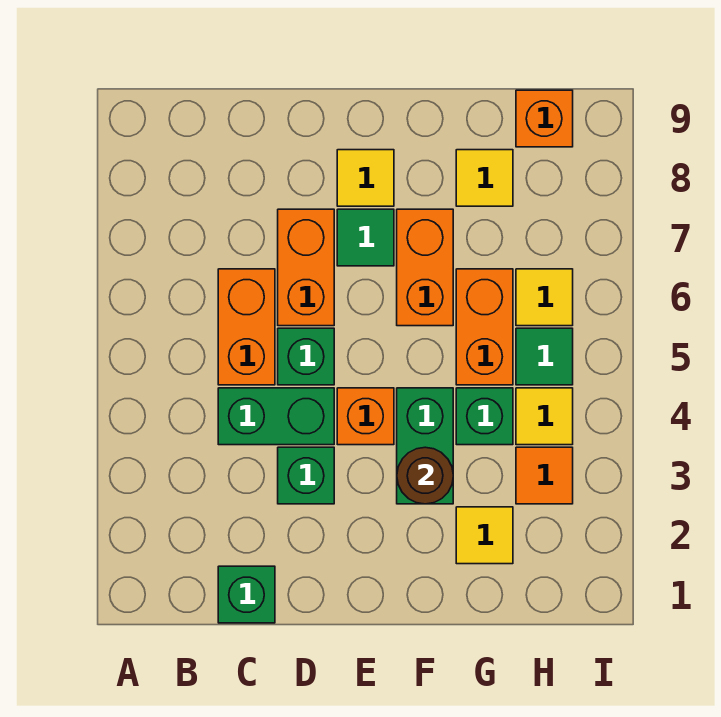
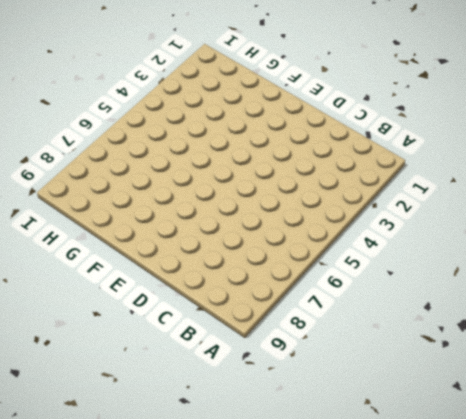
none -> green brick C1 level 1
none -> green brick C4:D4 level 1
none -> orange brick C5:C6 level 1

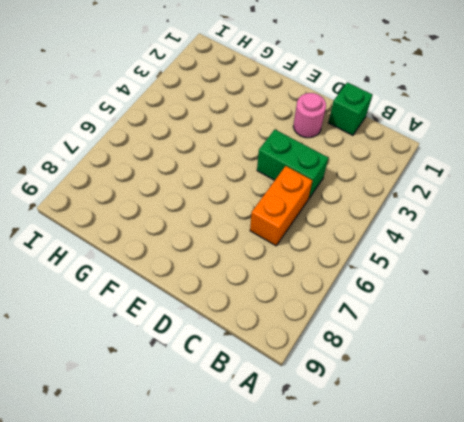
pink round brick D2 level 1 -> none
none -> green brick D3 level 1
none -> green brick D5 level 1
none -> orange brick D6:D7 level 1

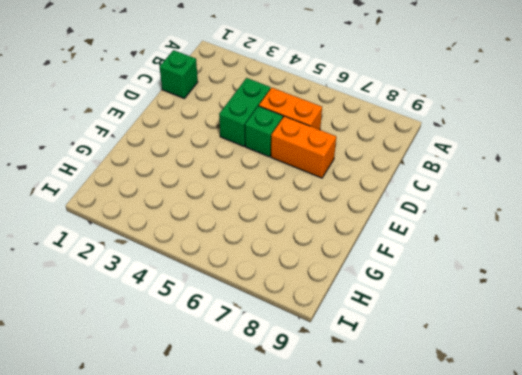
none -> green brick D3 level 1
none -> orange brick E4 level 1
none -> green tile E7 level 1

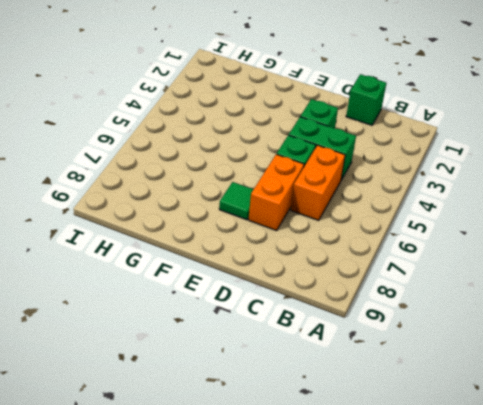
none -> orange brick E4 level 1
none -> yellow tile E8 level 1
none -> green brick F3:F4 level 1

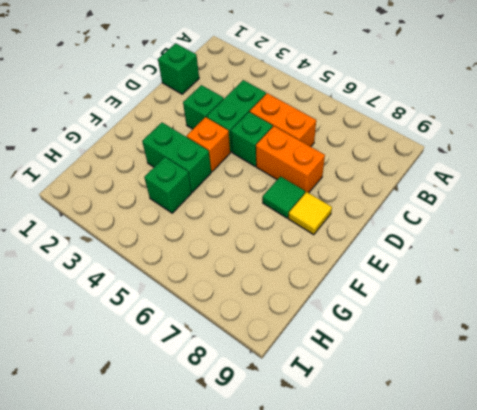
none -> orange brick F6:F7 level 1
none -> yellow tile G2 level 1
none -> orange brick G5:G6 level 1

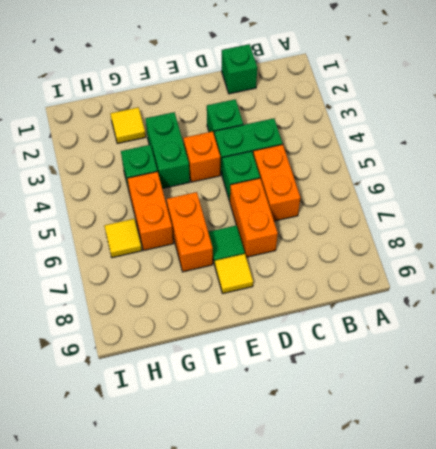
none -> yellow tile G8 level 1
none -> orange tile H3 level 1
none -> yellow tile H4 level 1

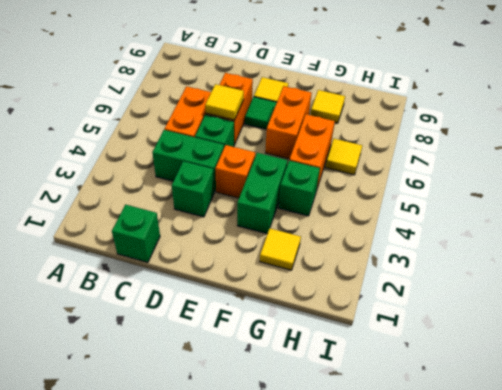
yellow tile D6 level 2 -> yellow tile H4 level 1
none -> orange tile H3 level 1
none -> green tile H5 level 1
none -> orange brick H9 level 1

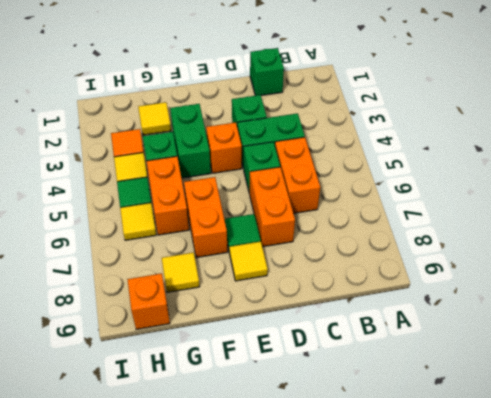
none -> brown round brick F3 level 2

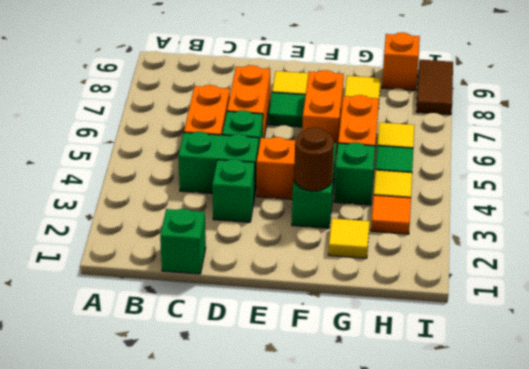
brown tile I8:I9 level 1 -> none

